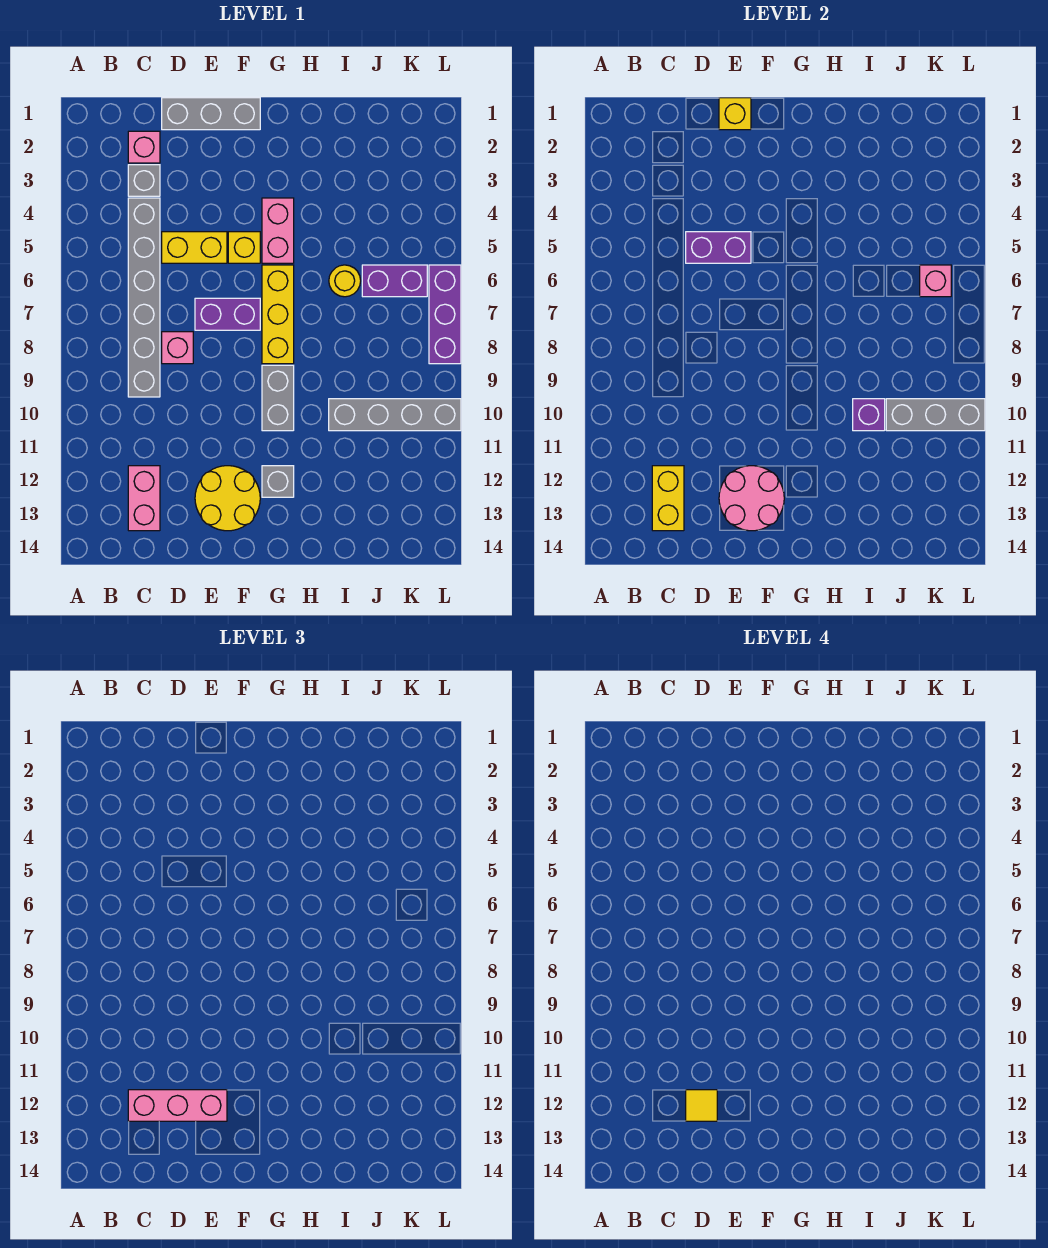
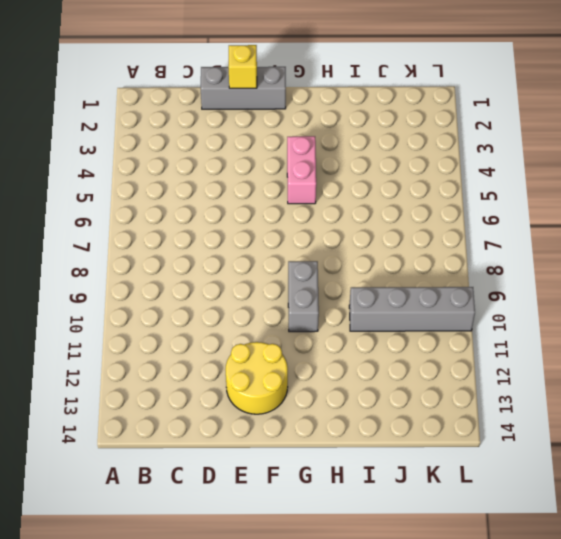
none -> pink brick C2 level 1
none -> grey brick C3 level 1
none -> grey brick C4:C9 level 1

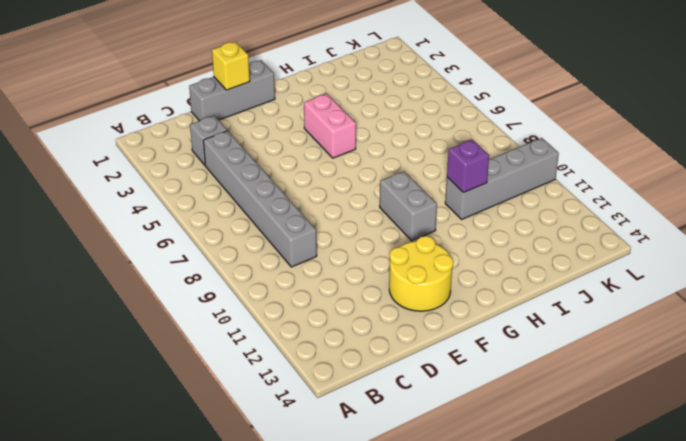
none -> pink brick C2 level 1
none -> pink brick C12:C13 level 1
none -> yellow brick D5:E5 level 1

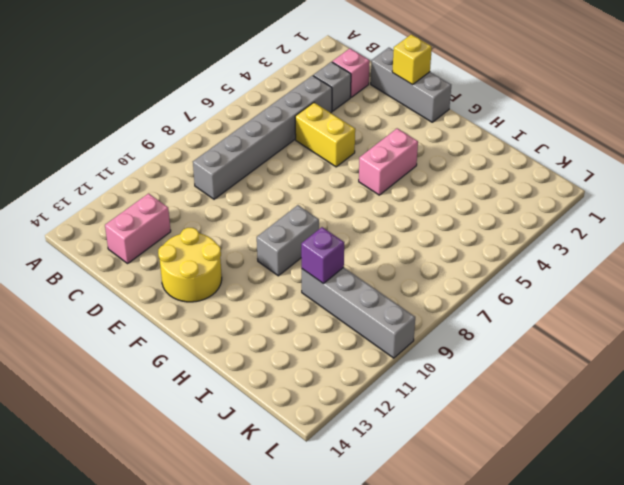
none -> pink brick D8 level 1
none -> purple brick E7:F7 level 1
none -> yellow brick F5 level 1

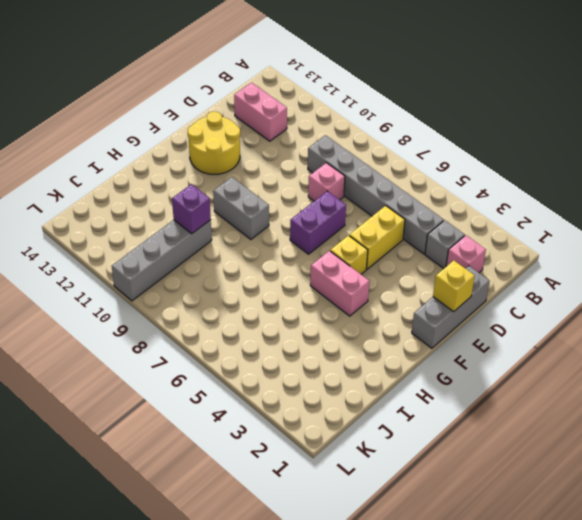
none -> yellow brick G6:G8 level 1
none -> grey brick G12 level 1
none -> yellow round brick I6 level 1

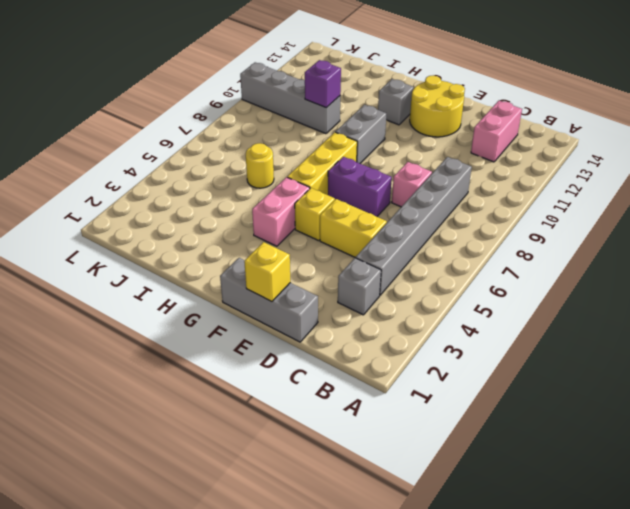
none -> pink brick C2 level 1
none -> purple brick J6:K6 level 1
none -> purple brick L6:L8 level 1

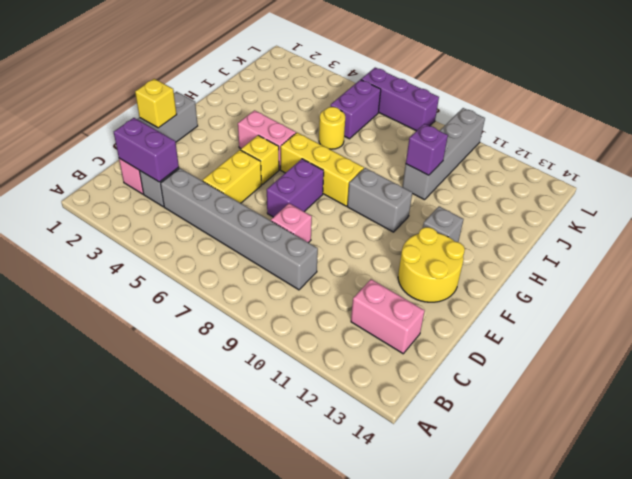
purple brick C2:C3 level 2 -> purple brick D5:E5 level 2
none -> yellow brick C12:C13 level 2
none -> pink round brick E12:F13 level 2
none -> grey brick J10:L10 level 2

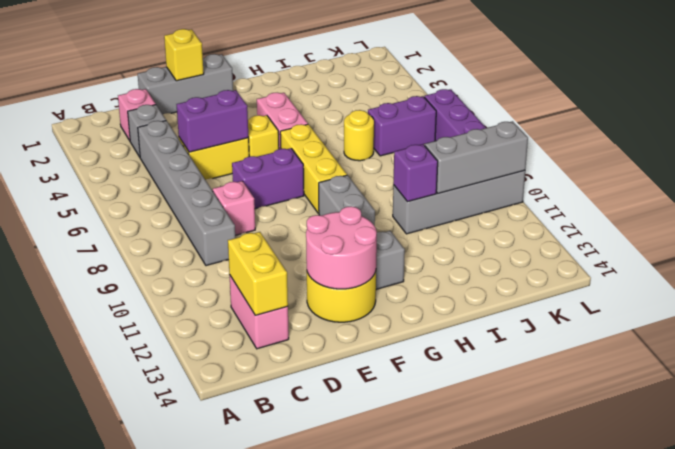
none -> pink brick K6 level 2
none -> pink brick C12:E12 level 3
none -> yellow tile D12 level 4

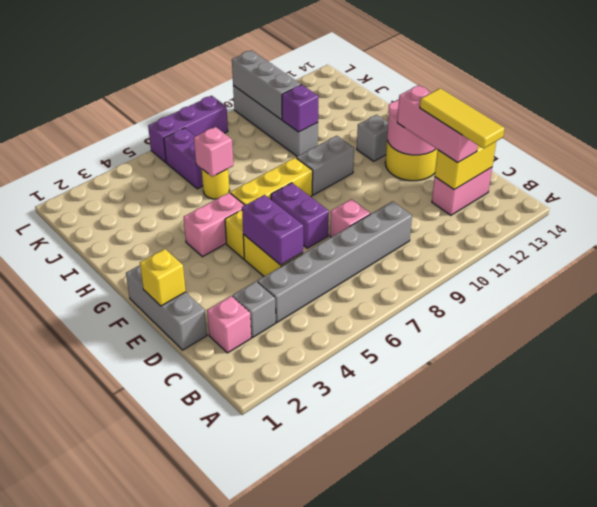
yellow tile B12:D12 level 4 -> yellow tile D12 level 4
pink brick I6 level 2 -> pink brick K6 level 2

